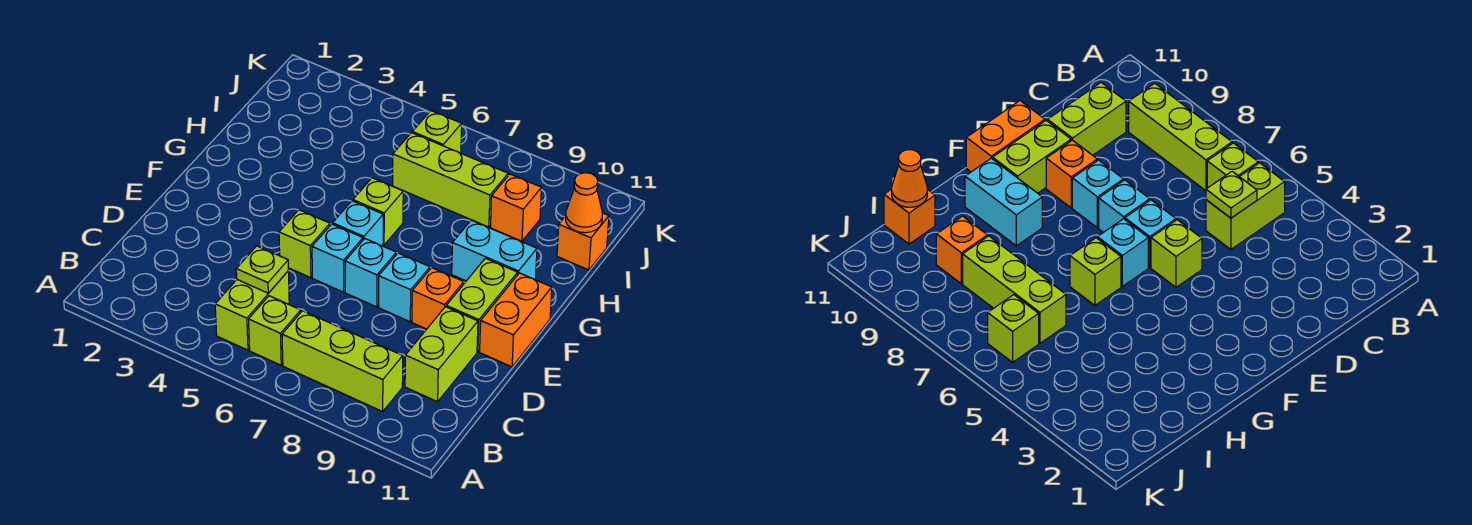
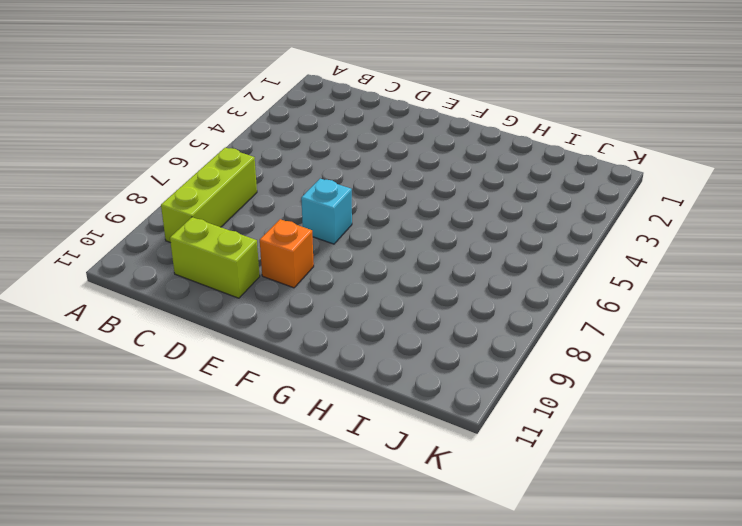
none -> lime brick B5:C5 level 1
none -> lime brick B6 level 1
none -> lime brick E5 level 1

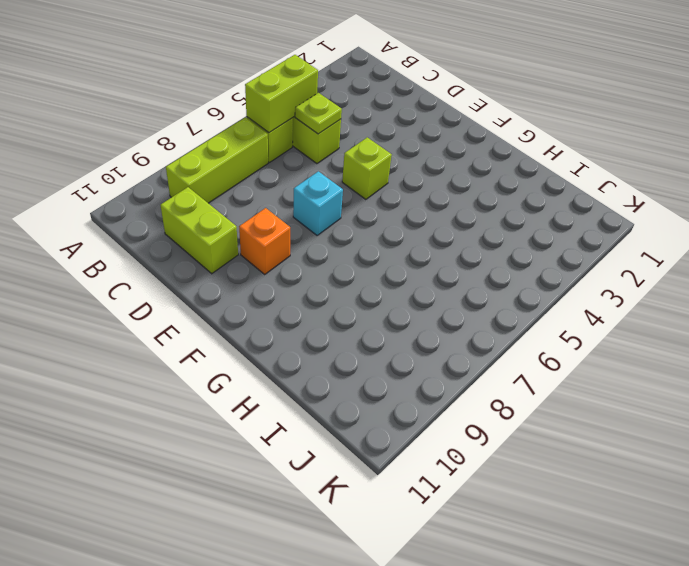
lime brick B5:B6 level 2 -> lime brick E10:F10 level 1
none -> cyan brick E6 level 1
none -> cyan brick E8 level 1
none -> orange brick E11:F11 level 1

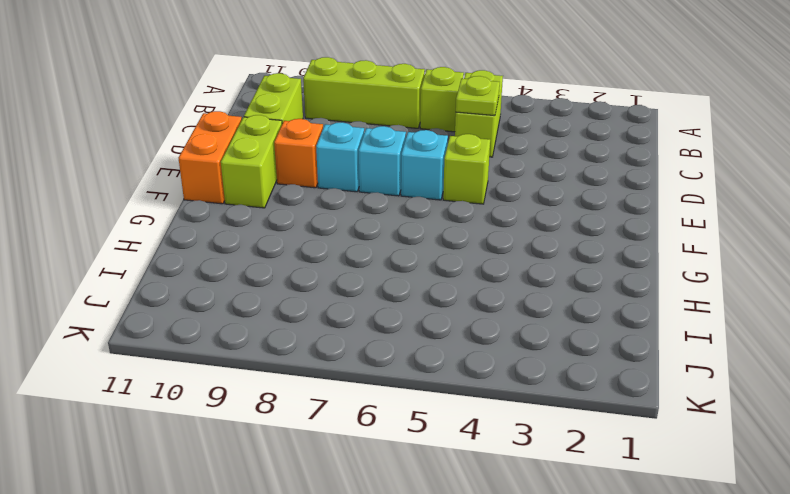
none -> cyan brick F6 level 1
none -> lime brick G6 level 1
none -> cyan brick G9:G10 level 1

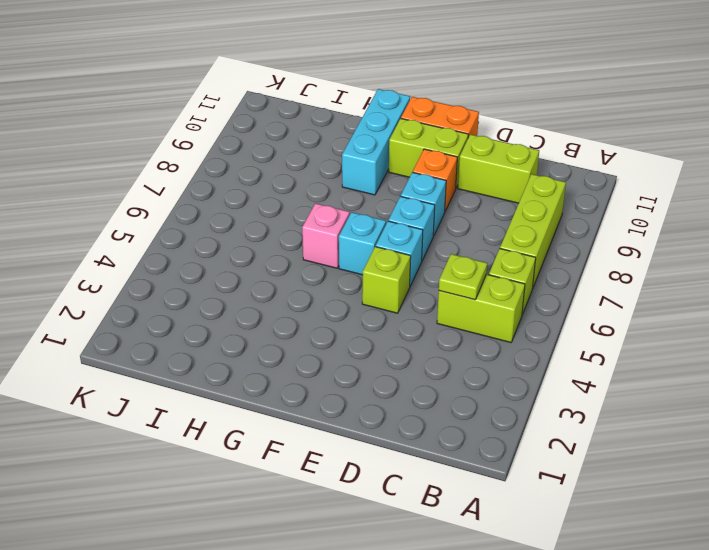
pink brick G6 level 1 -> lime brick G6 level 1
cyan brick G9:G11 level 1 -> cyan brick G9:G10 level 1
none -> lime brick I6:I8 level 1
none -> orange brick I9 level 1
none -> orange brick I11 level 1

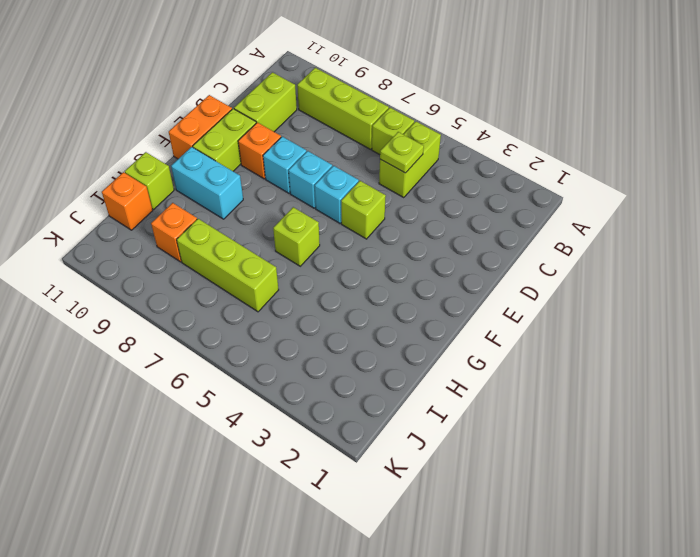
lime brick H11 level 1 -> lime brick J6 level 1
none -> cyan brick F6 level 1
none -> orange cone I11 level 2

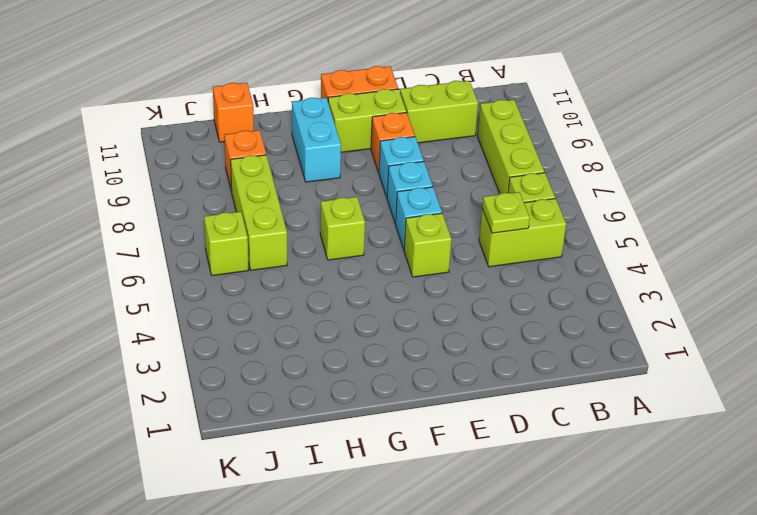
none -> cyan brick F6 level 1
none -> orange cone I11 level 2

